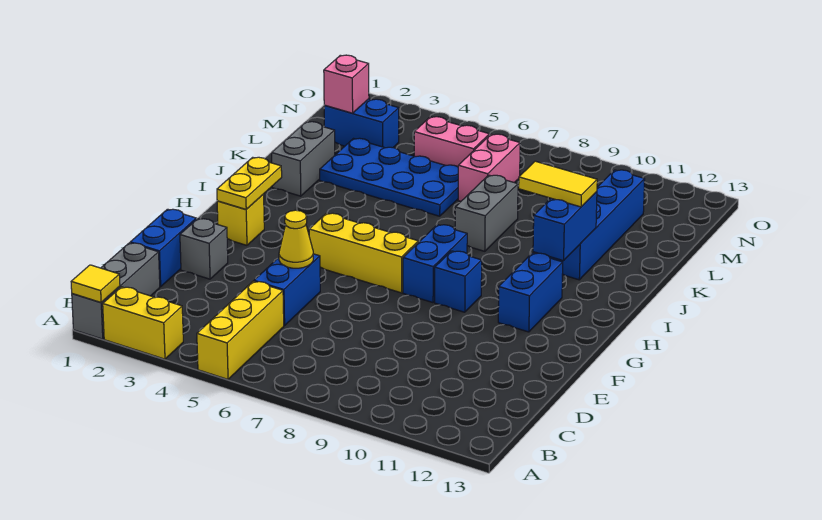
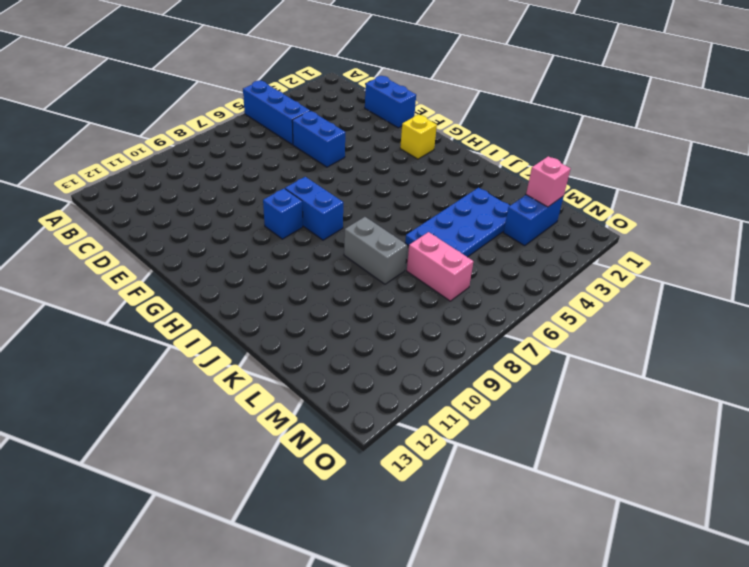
blue brick A5:C5 level 1 -> yellow brick A5:C5 level 1
none -> grey brick A1:C1 level 1
none -> yellow brick A2:A3 level 1
none -> grey brick E2 level 1

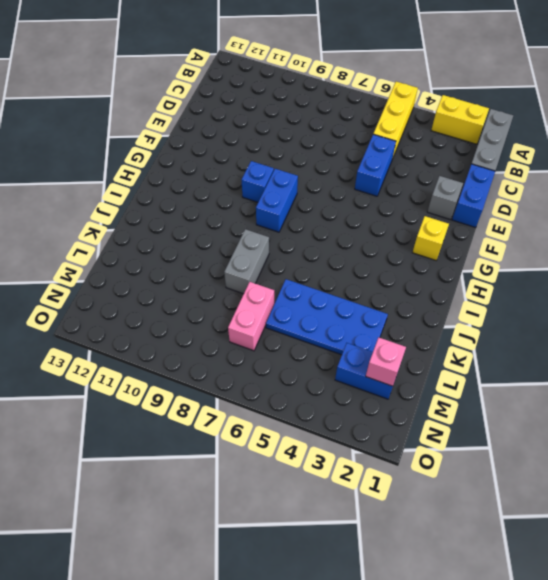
none -> yellow brick G5:G7 level 1
none -> blue brick G11:H11 level 1
none -> grey brick J2:K2 level 1

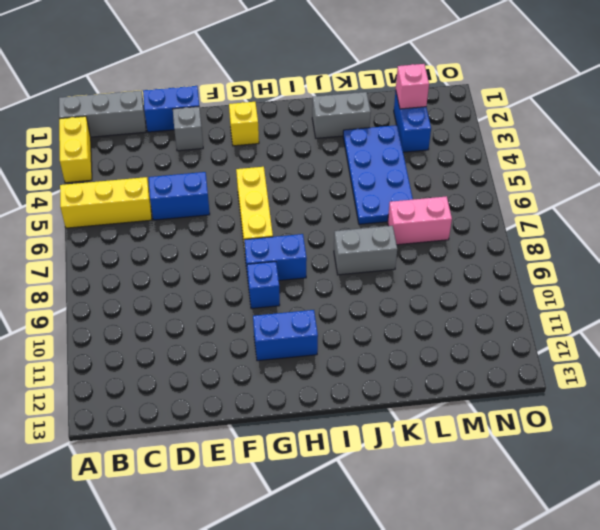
none -> blue brick J11:M11 level 1
none -> pink brick M5:M6 level 1
none -> yellow tile A1 level 2

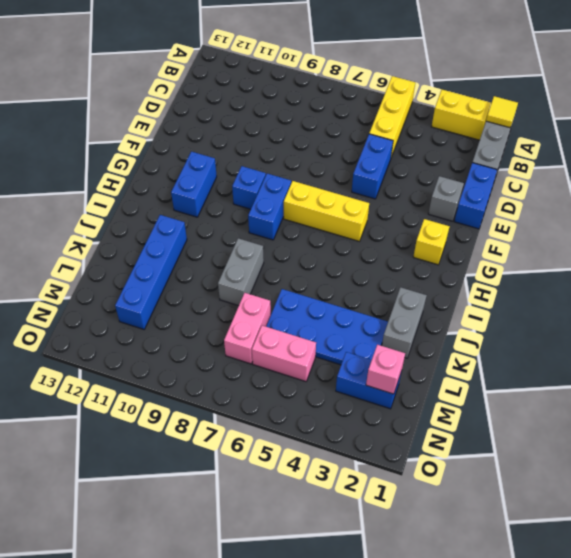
none -> yellow cone E5 level 2
none -> yellow plate G2:H2 level 2
none -> blue brick I11:J11 level 2

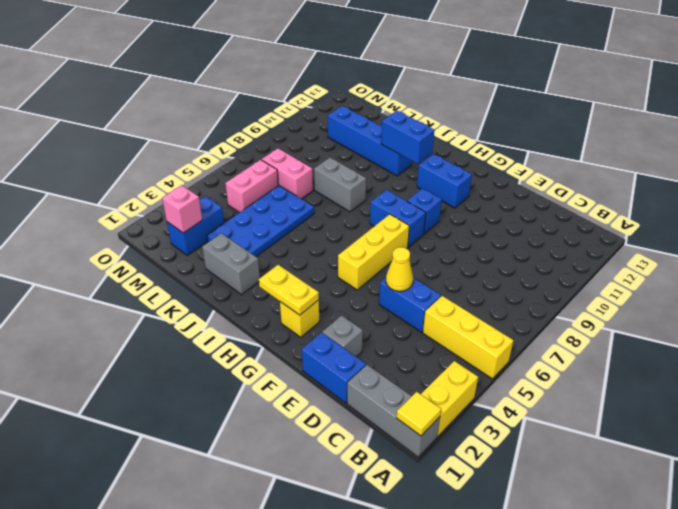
none -> yellow tile J10:J11 level 3

